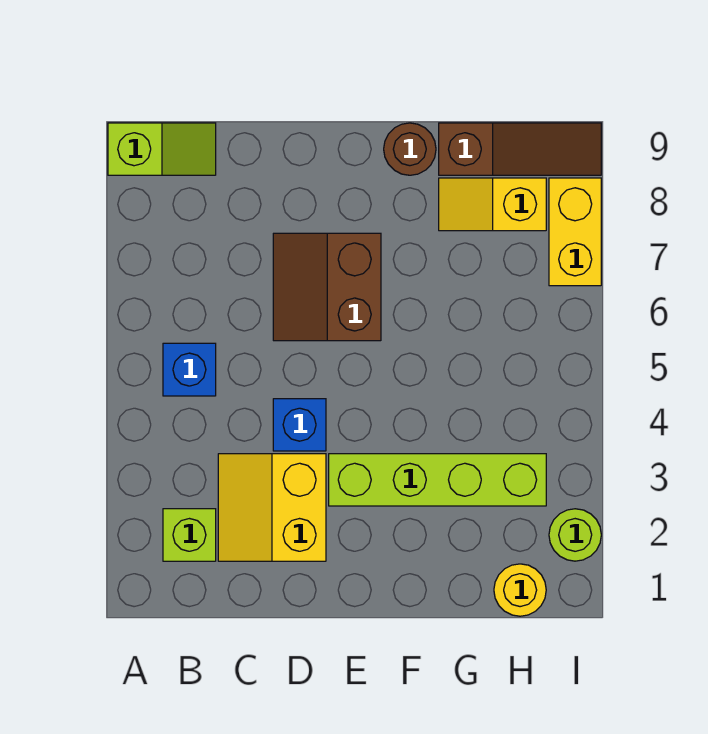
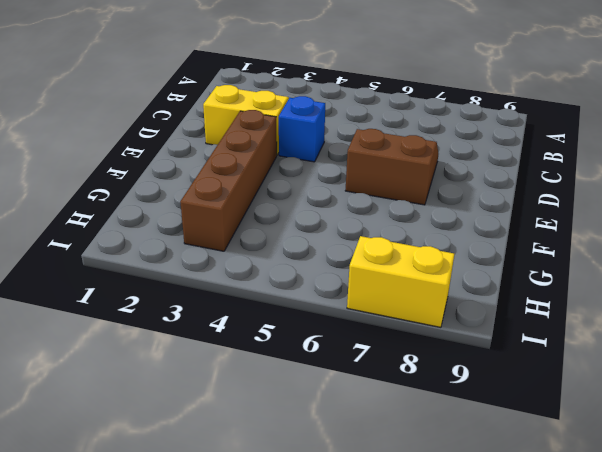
brown brick E3:H3 level 1 -> lime brick E3:H3 level 1
none -> lime slope A9:B9 level 1 top A
none -> lime brick B2 level 1
none -> blue brick B5 level 1

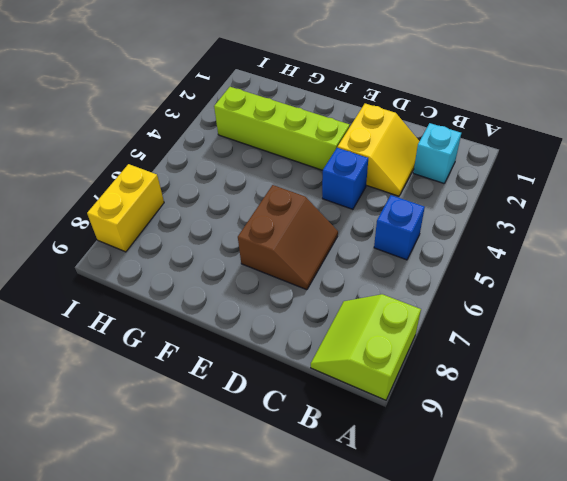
lime slope A8:B9 level 1 top A -> lime slope A9:B9 level 1 top A
cyan brick B2 level 1 -> lime brick B2 level 1
none -> brown round brick F9 level 1
none -> yellow slope G8:H8 level 1 top H
none -> brown slope G9:I9 level 1 top G

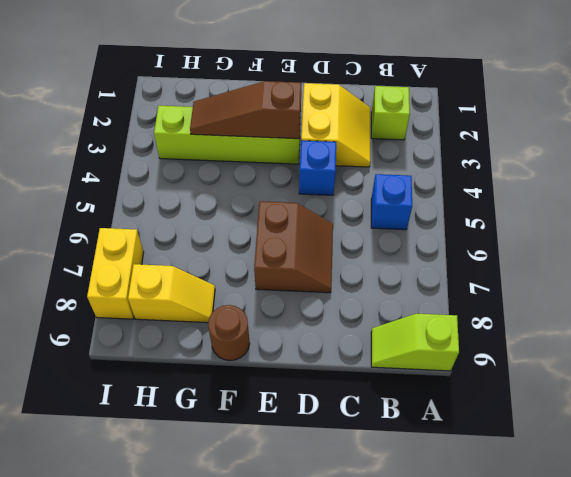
brown slope E3:G3 level 2 top E -> brown slope G9:I9 level 1 top G
none -> yellow round brick H1 level 1
none -> lime round brick I2 level 1

